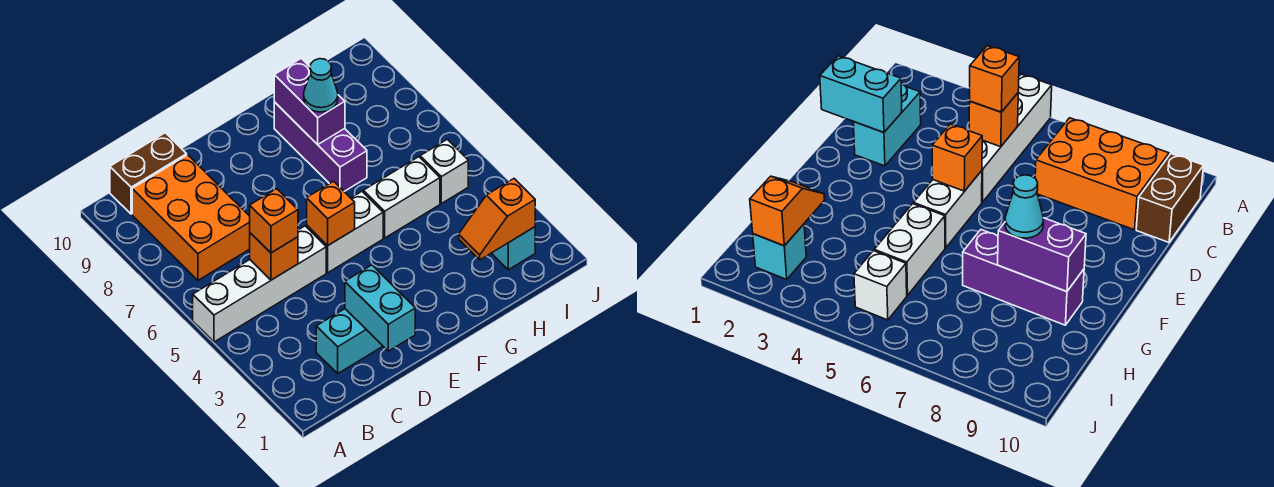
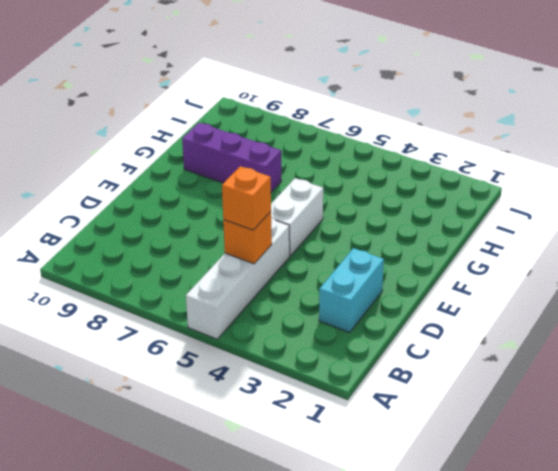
none -> orange brick B7:C9 level 1
none -> brown brick B10:C10 level 1
none -> white brick G5:H5 level 1

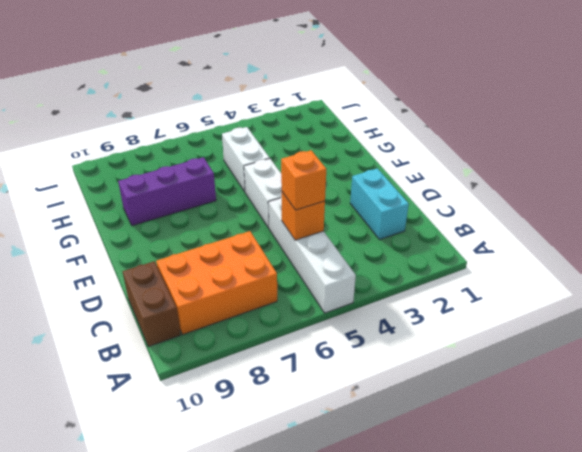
none -> cyan brick I2 level 1
none -> white brick I5 level 1
none -> cyan brick D1:D2 level 2

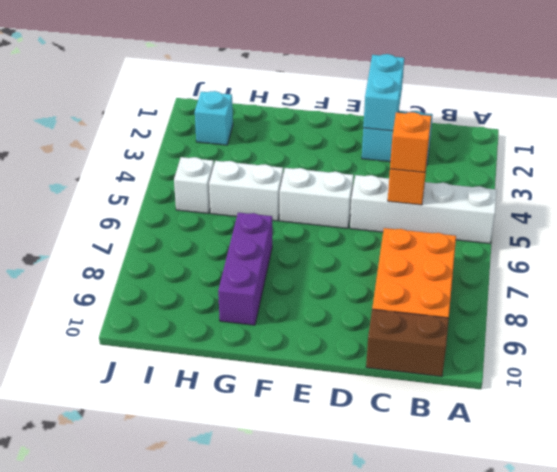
none -> orange brick E5 level 2
none -> purple brick G8:G9 level 2
none -> orange slope H2:I2 level 2 top I

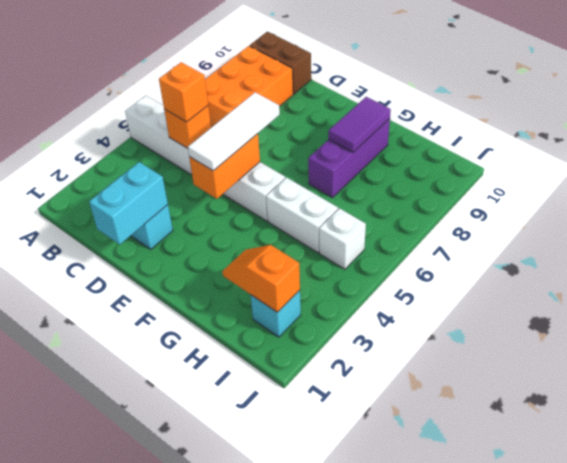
orange brick E4:E5 level 2 -> orange brick E5 level 2
white tile E4:E6 level 3 -> none
purple tile G8:G9 level 2 -> purple brick G8:G9 level 2
none -> cyan cone G8 level 3

